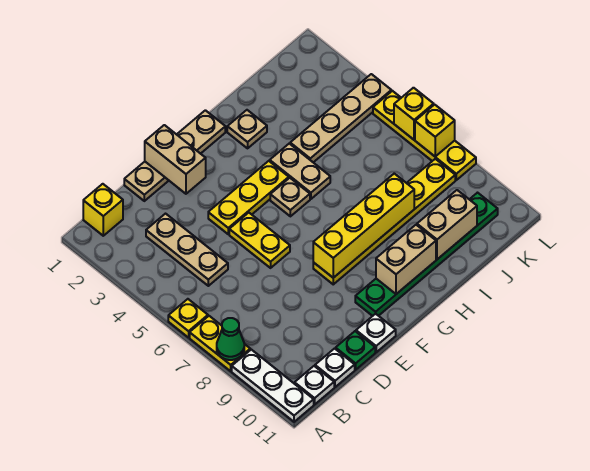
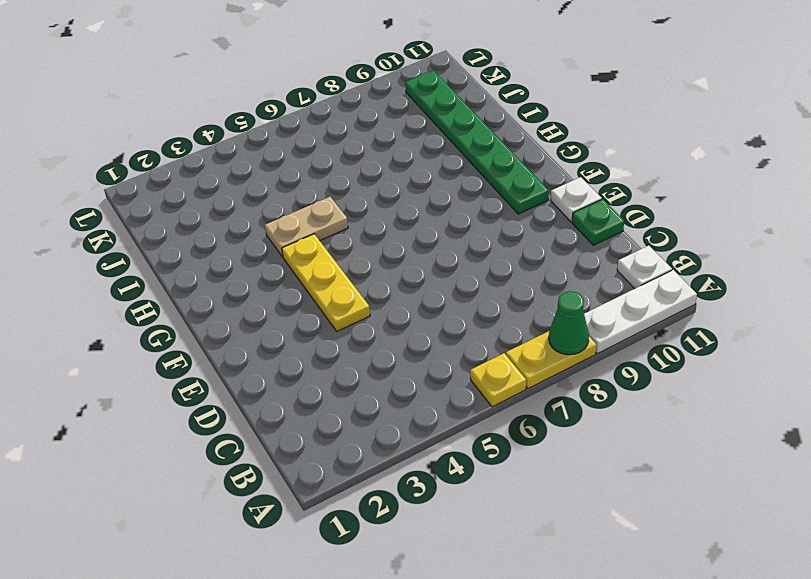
none -> yellow brick B1 level 1
none -> tan plate C3:C5 level 1
none -> white plate C11 level 1

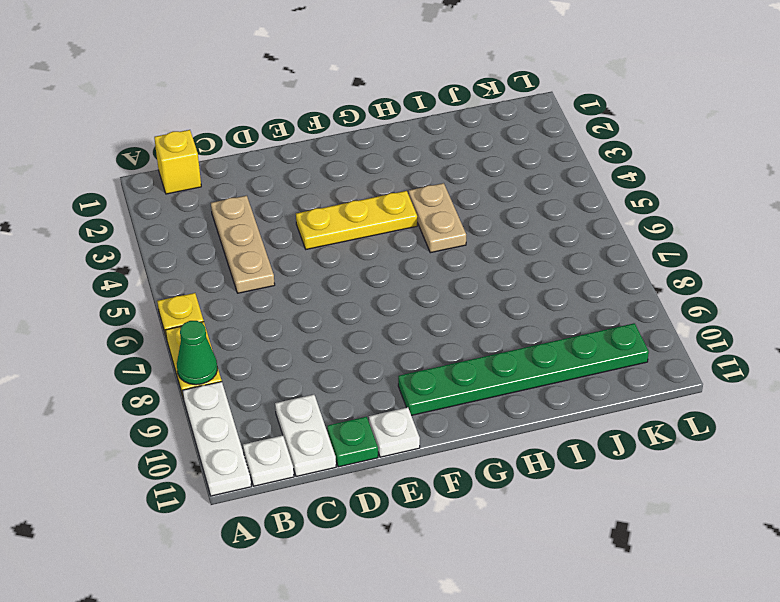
white plate C10:C11 level 1 -> white plate C11 level 1
none -> tan plate D1:G1 level 1
none -> yellow plate E5:E6 level 1
none -> yellow plate F8:K8 level 1

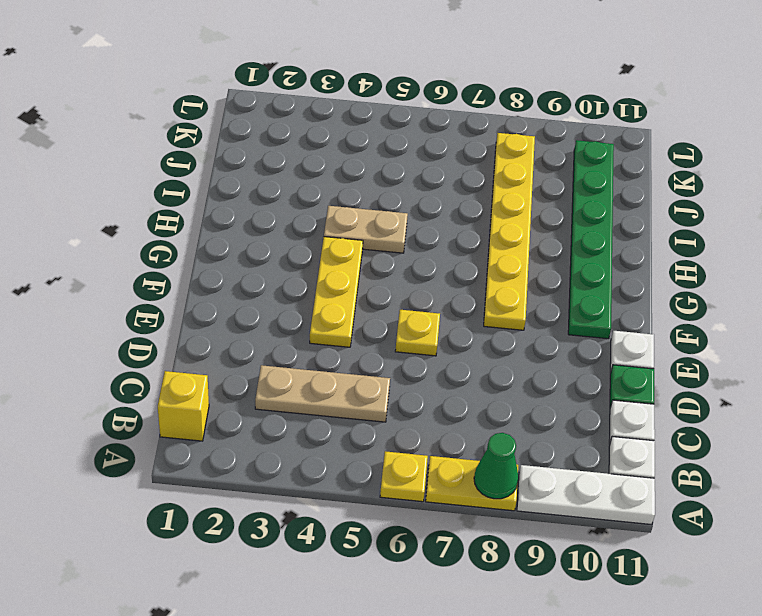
yellow plate E6 level 1 -> yellow plate E5:E6 level 1
none -> tan plate D1:G1 level 1
none -> tan plate G5 level 1
none -> tan plate H2 level 1

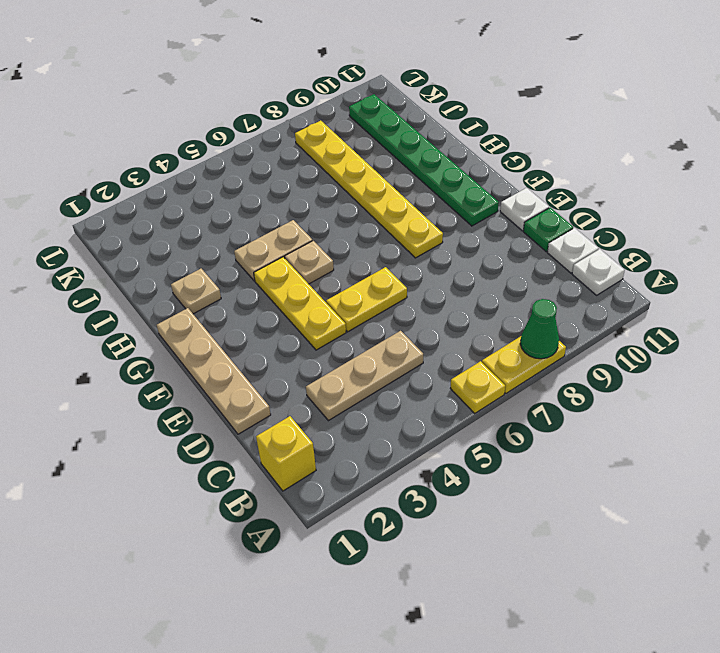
none -> white plate A9:A11 level 1
none -> tan plate I4:L4 level 1
none -> yellow plate L5:L8 level 1

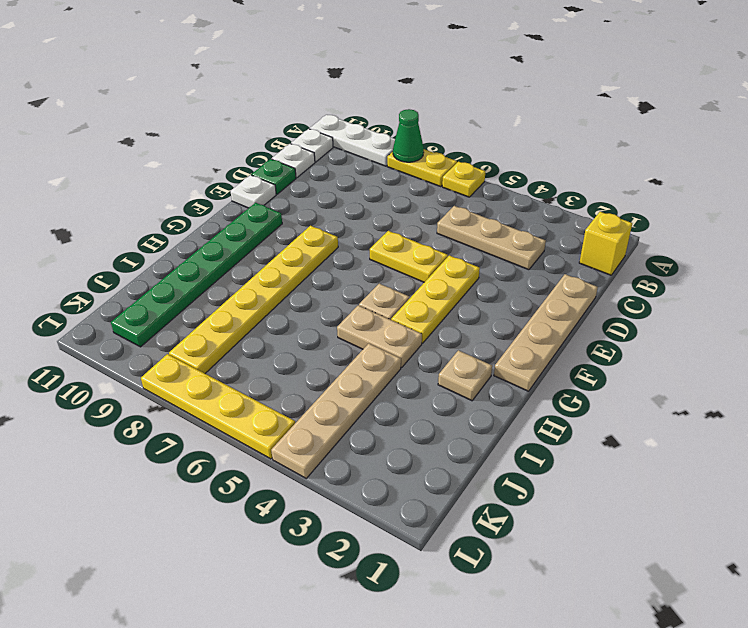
none -> tan brick E1:E2 level 2
none -> yellow brick F8:I8 level 2
none -> tan brick G10:H10 level 2

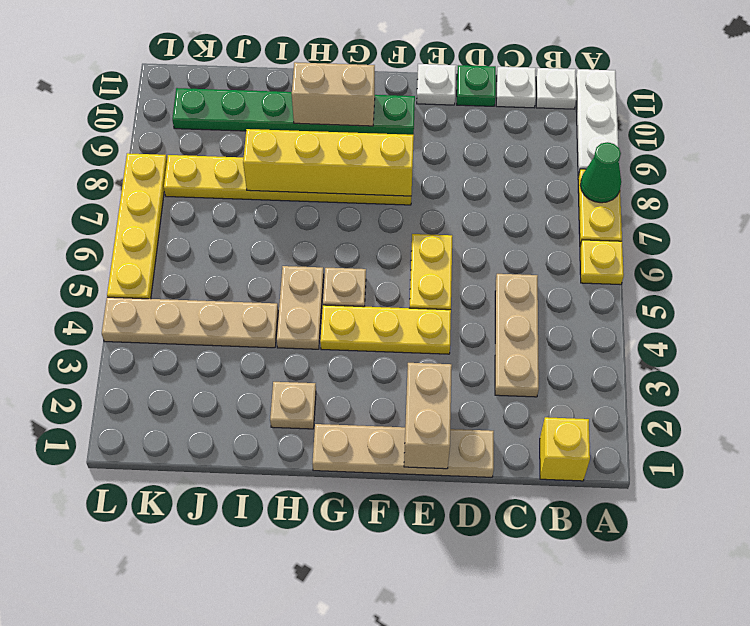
none -> tan brick I10:J10 level 2
none -> yellow brick L6 level 2
none -> yellow brick L7 level 2

